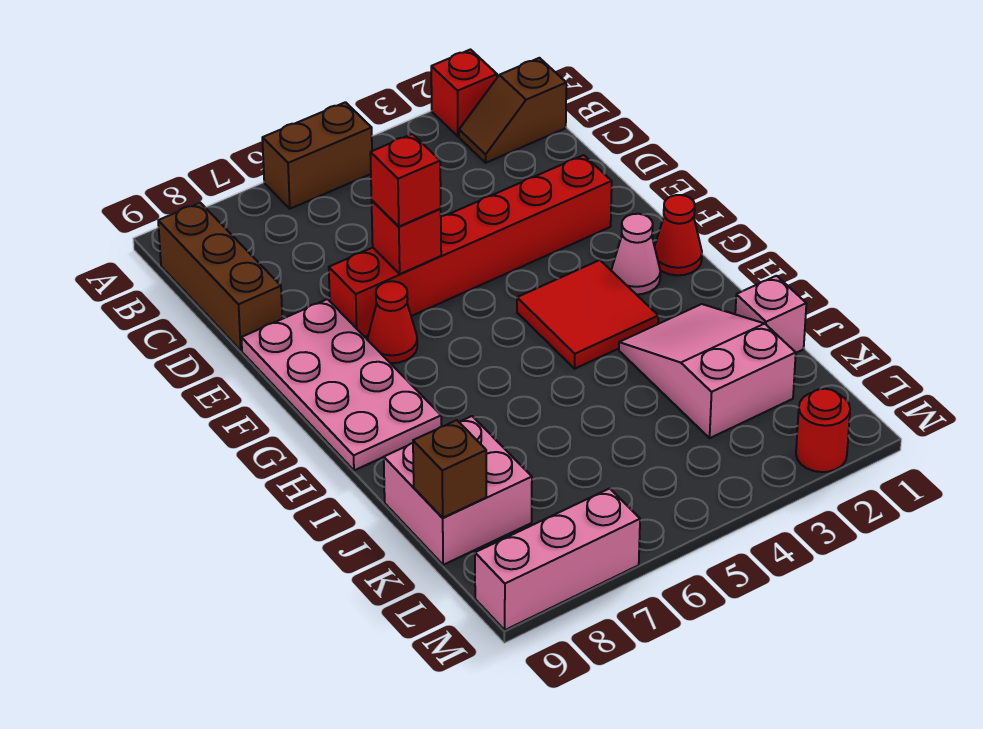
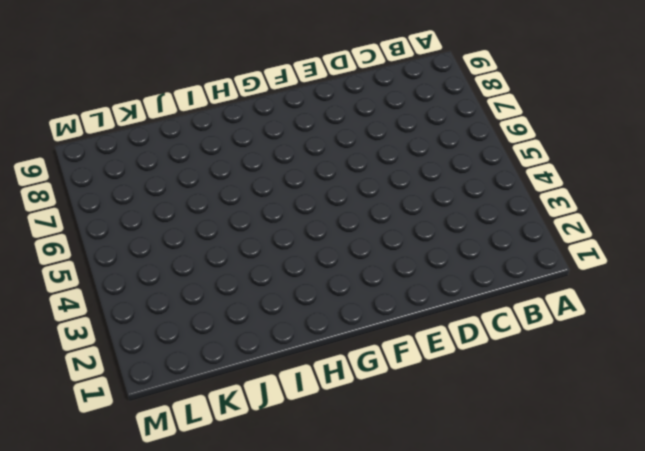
none -> red brick A2 level 1
none -> brown brick A5:A6 level 1
none -> brown slope B1:B2 level 1 top 1

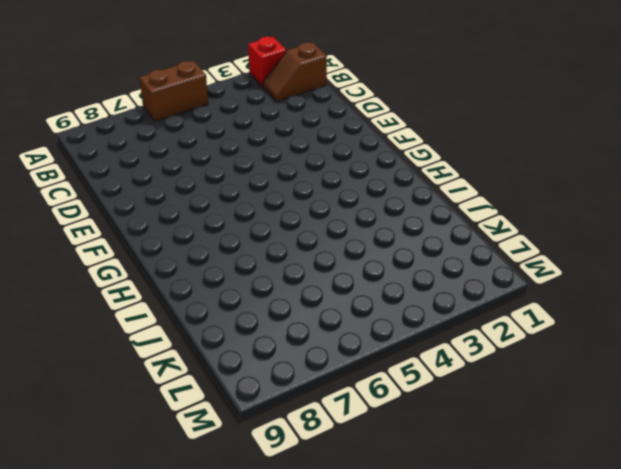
none -> brown brick B9:D9 level 1
none -> red brick E2:E7 level 1
none -> pink plate E8:H9 level 1

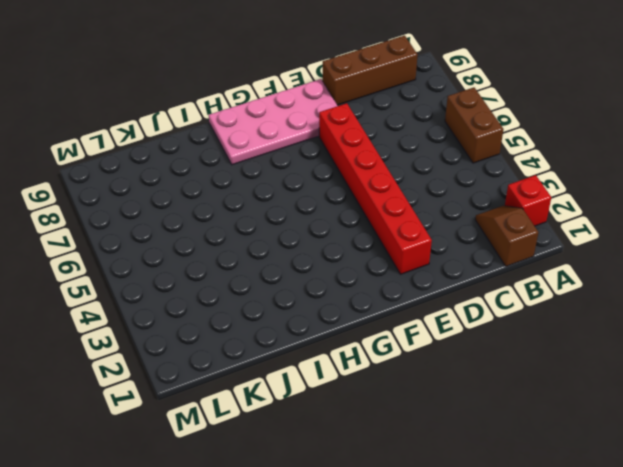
none -> red cone F7 level 1
none -> red cone G1 level 1
none -> pink cone G2 level 1

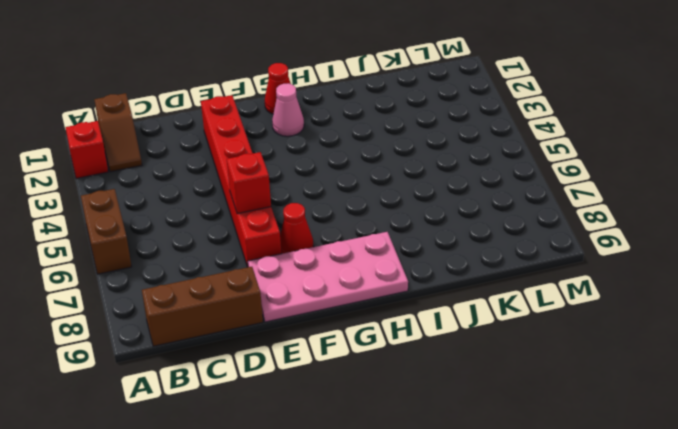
none -> red tile G3:H4 level 1
none -> pink slope I2:K3 level 1 top K
none -> pink brick J1 level 1

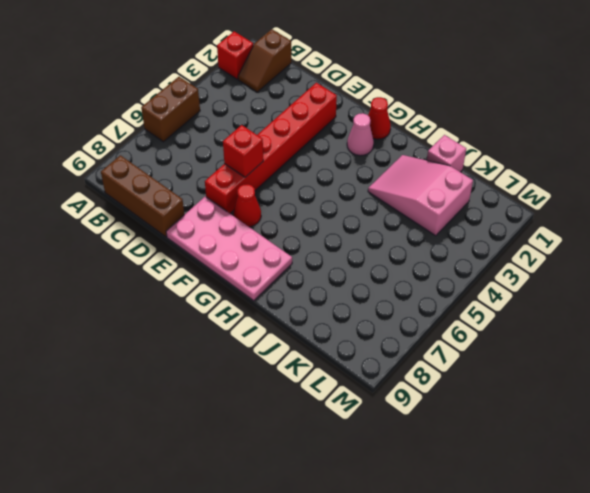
none -> red tile G3:H4 level 1
none -> pink brick J8:K9 level 1
none -> red round brick M2 level 1

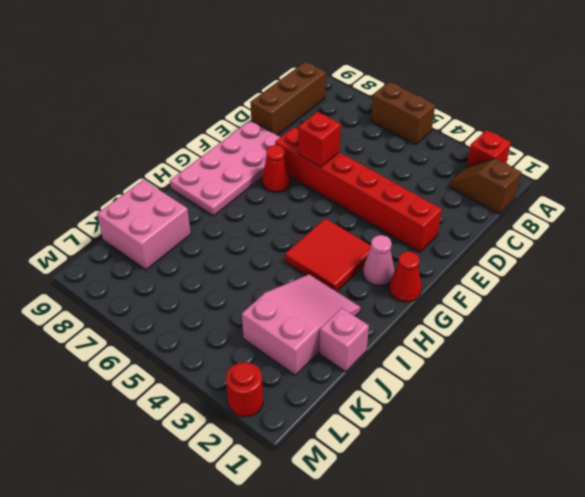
none -> pink brick M7:M9 level 1
none -> brown brick K9 level 2
none -> red brick E6 level 3

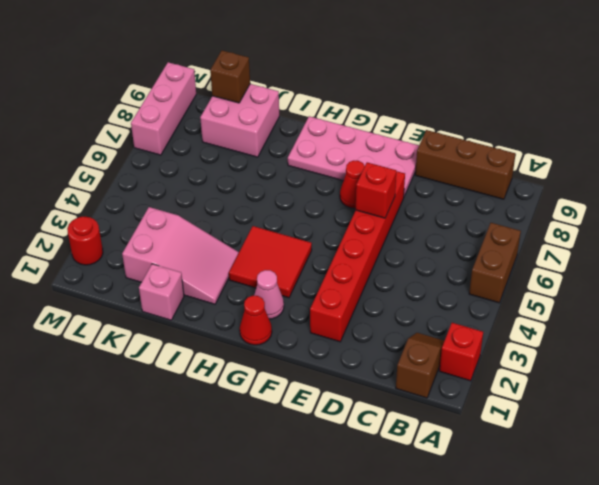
none -> red brick E6 level 3

